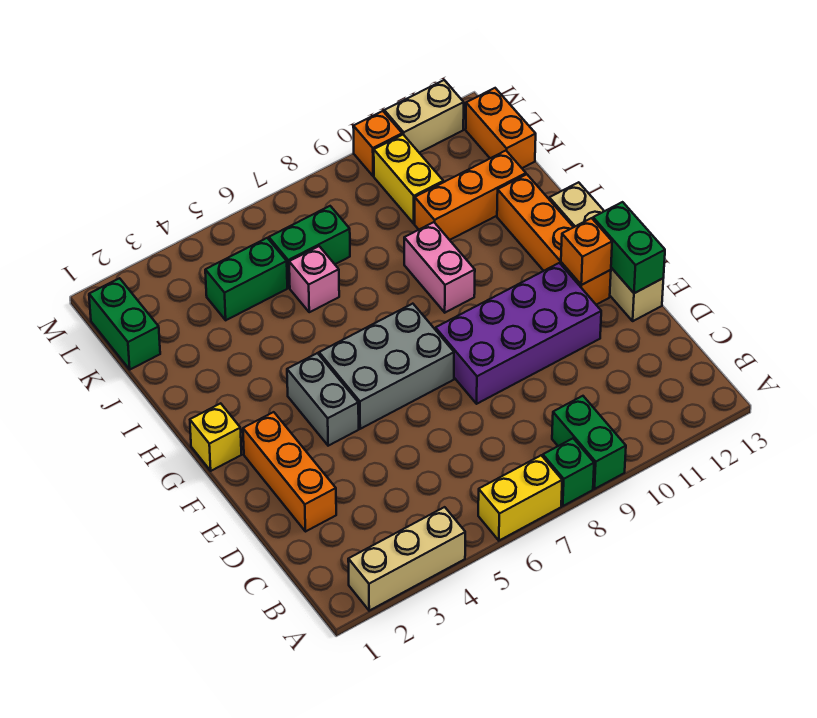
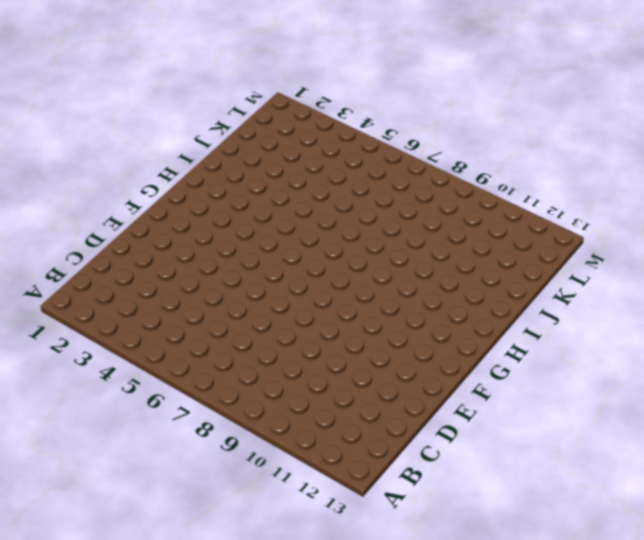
none -> tan brick A2:A4 level 1
none -> yellow brick A6:A7 level 1
none -> green brick A8 level 1

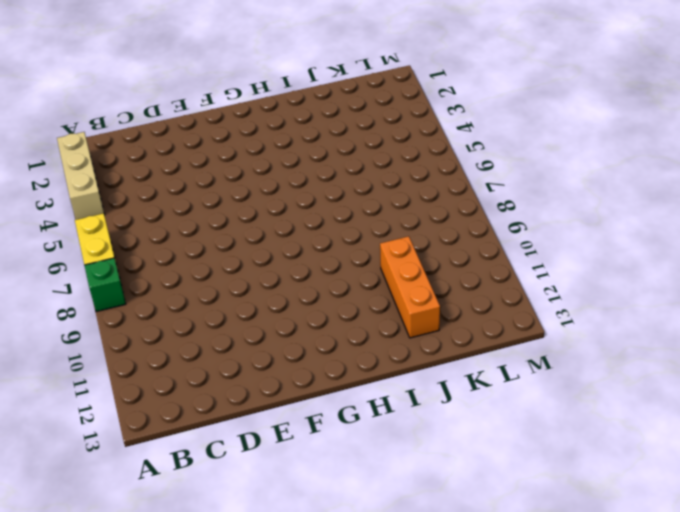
none -> green brick A9:B9 level 1
none -> orange brick D2:F2 level 1
none -> purple brick E8:F11 level 1

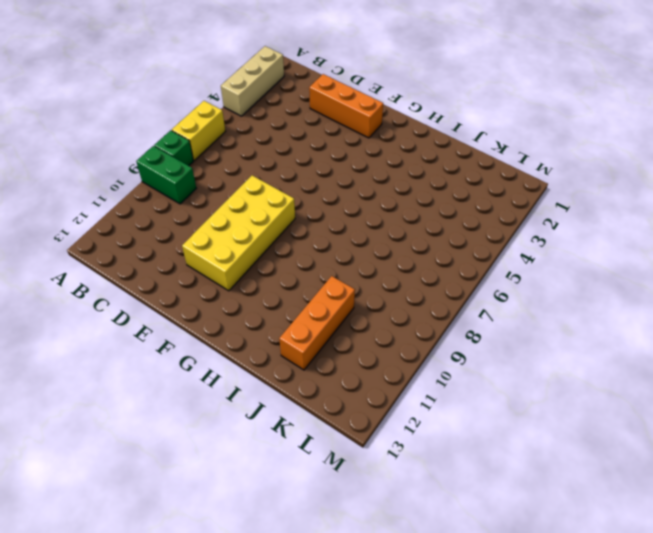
yellow brick E8:F11 level 1 -> purple brick E8:F11 level 1
none -> tan brick E13:H13 level 1
none -> grey brick F4:G4 level 1
none -> grey brick F5:G7 level 1

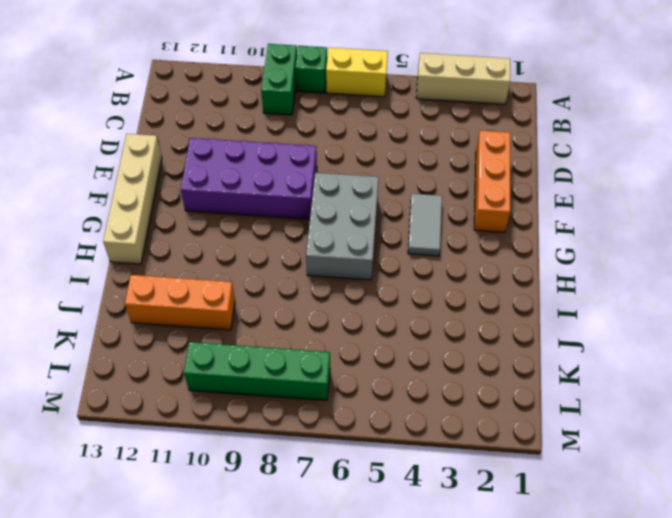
grey tile F4:G4 level 1 -> grey brick F4:G4 level 1
grey brick F6:H7 level 1 -> grey brick F5:G7 level 1
green brick L7:L10 level 1 -> yellow brick K10:L10 level 1
none -> orange brick F12:I12 level 1
none -> yellow brick G1 level 1
none -> pink brick H9:I9 level 1

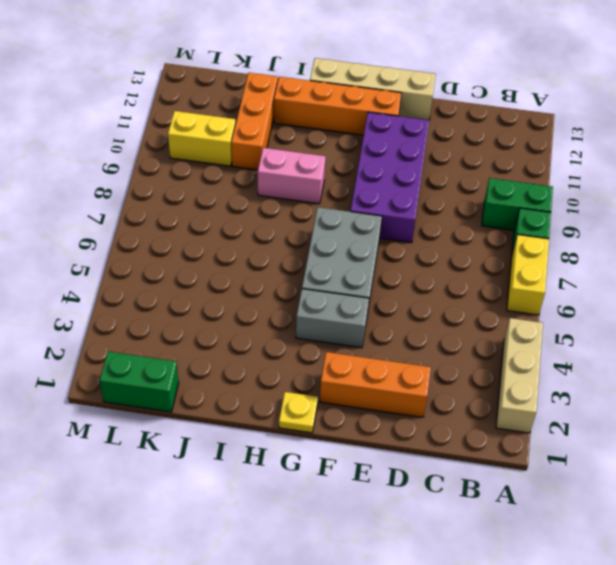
yellow plate G1 level 1 -> yellow brick G1 level 1
none -> pink brick J6 level 1
none -> green brick K4:K5 level 1
none -> green brick K6:K7 level 1

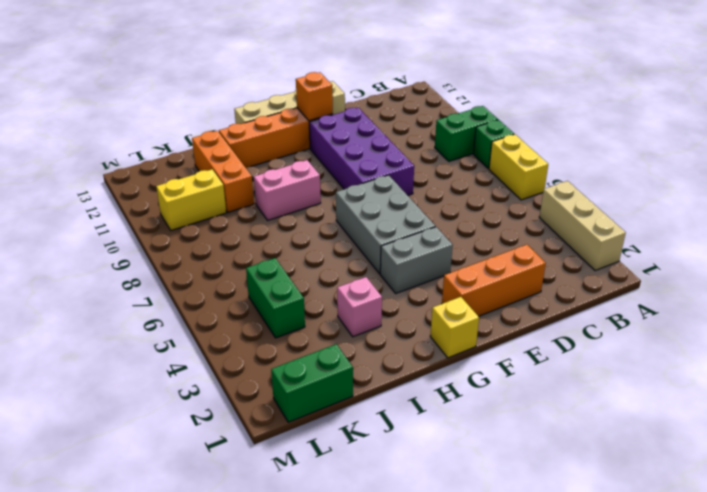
pink brick I3 level 1 -> pink brick J6 level 1
none -> green brick K6:K7 level 1
none -> orange brick K13:L13 level 1
none -> orange brick M10 level 1

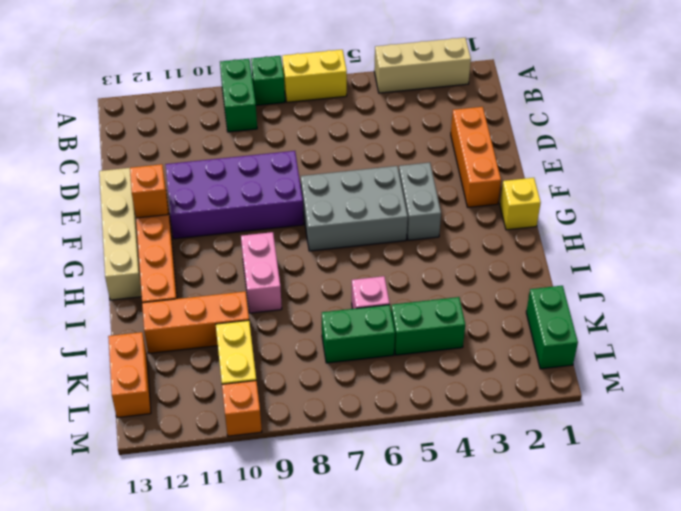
none -> tan brick M11:M12 level 1
none -> green brick E13:F13 level 2

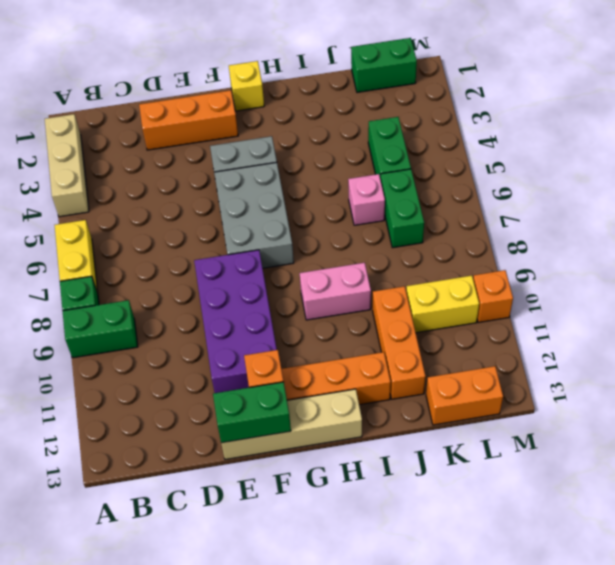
none -> tan brick M11:M12 level 1

